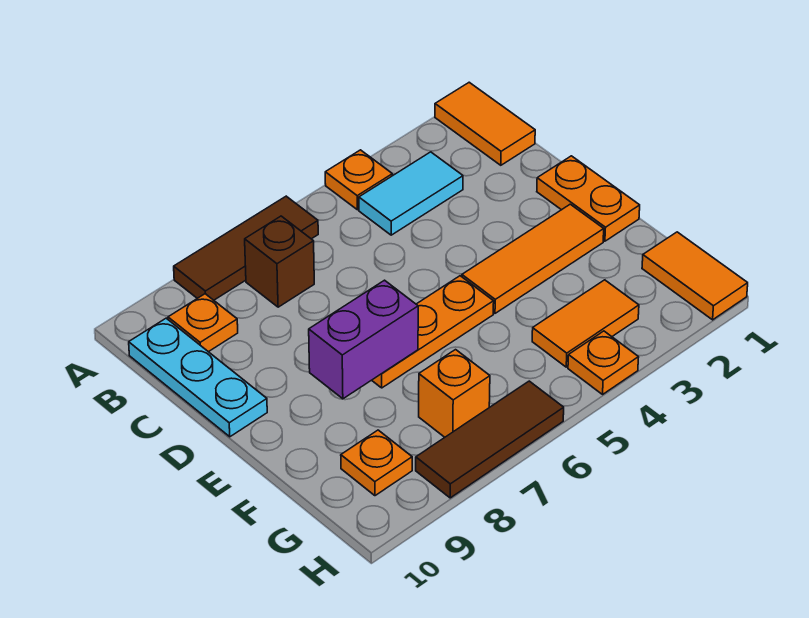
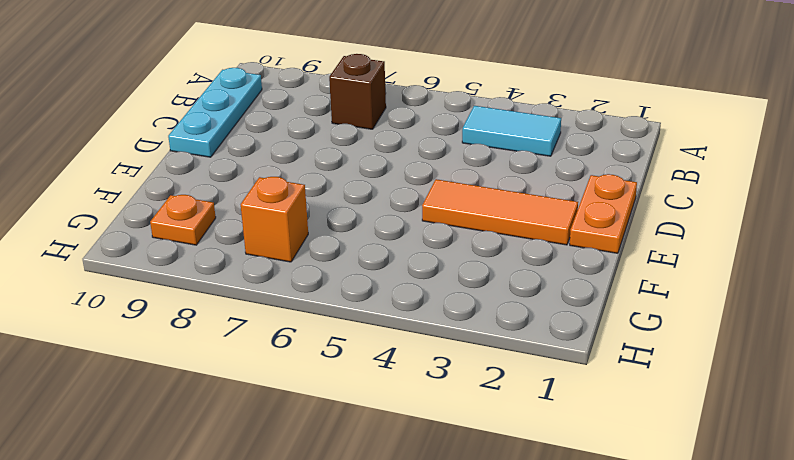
none -> orange tile A1:B1 level 1
none -> orange plate A4 level 1
none -> brown tile A6:A8 level 1

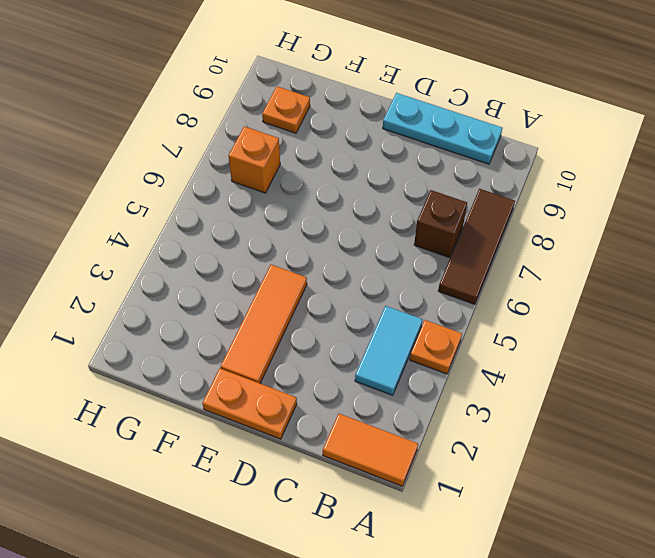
none -> orange plate B9 level 1
none -> orange plate E5:E7 level 1
none -> orange tile G1:H1 level 1

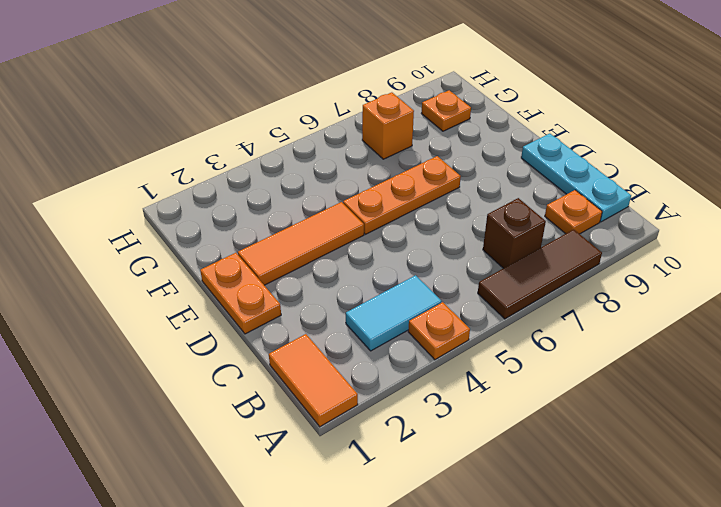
none -> orange tile G1:H1 level 1
none -> orange tile G3:G4 level 1
none -> orange plate H4 level 1

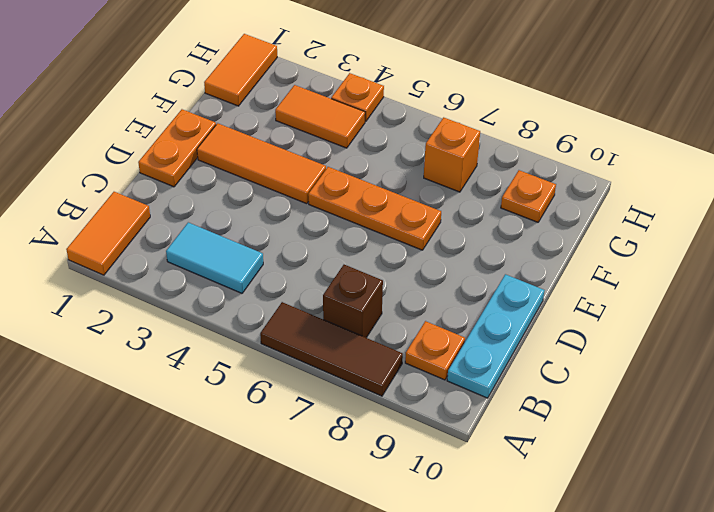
none -> orange plate A4 level 1
none -> brown tile H6:H8 level 1
none -> purple brick E7:E8 level 2

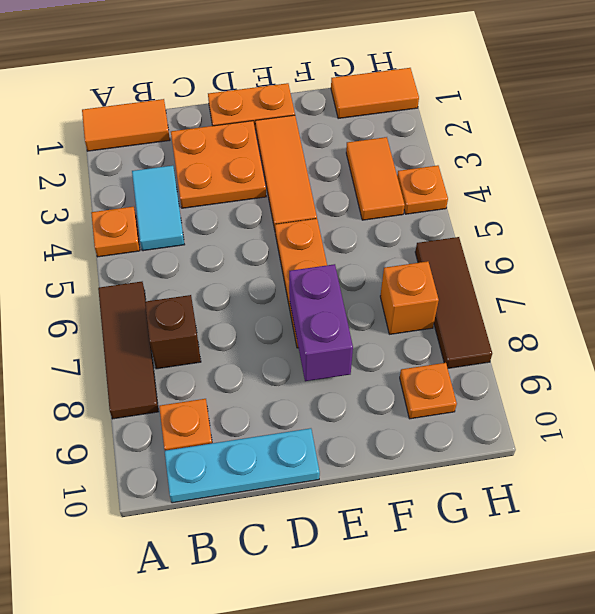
orange plate C2:D3 level 1 -> none

